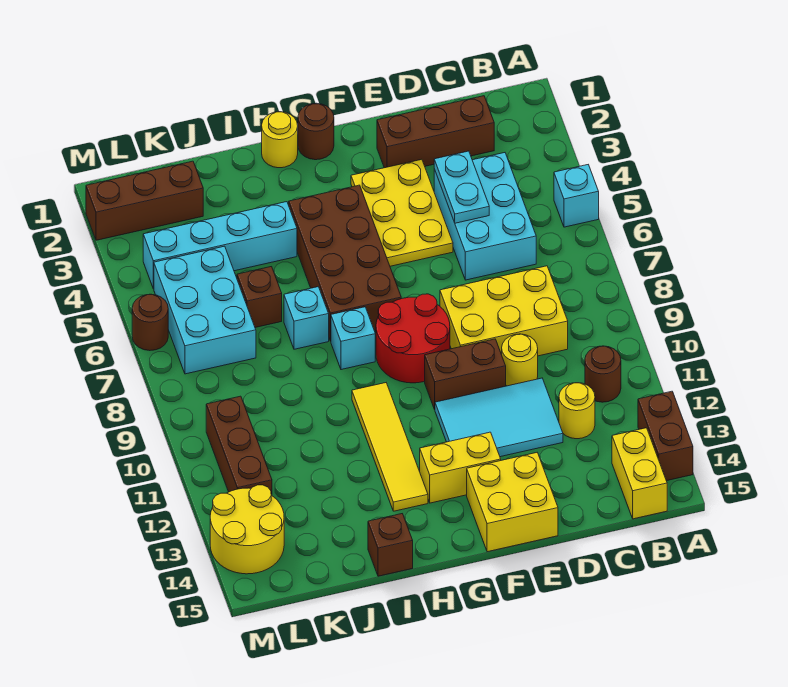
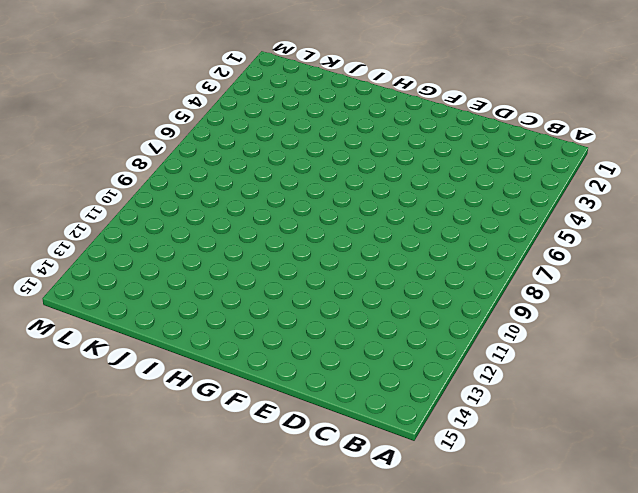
none -> cyan brick A5 level 1
none -> brown brick A13:A14 level 1
none -> brown round brick B11 level 1
none -> yellow brick B14:B15 level 1

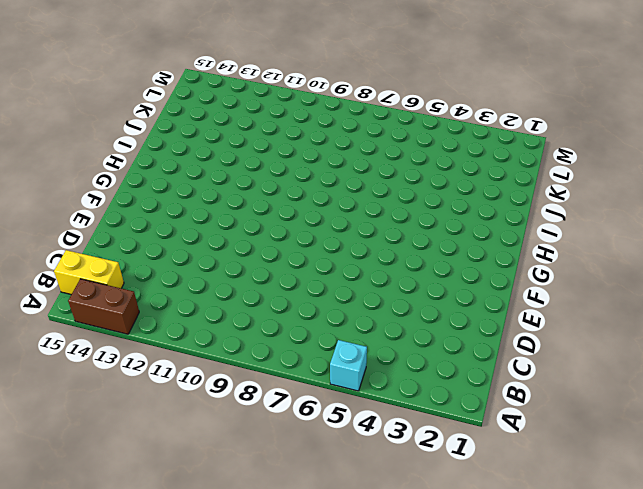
none -> brown round brick B11 level 1
none -> brown brick C2:E2 level 1
none -> cyan brick C4:D6 level 1
none -> yellow brick C8:E9 level 1

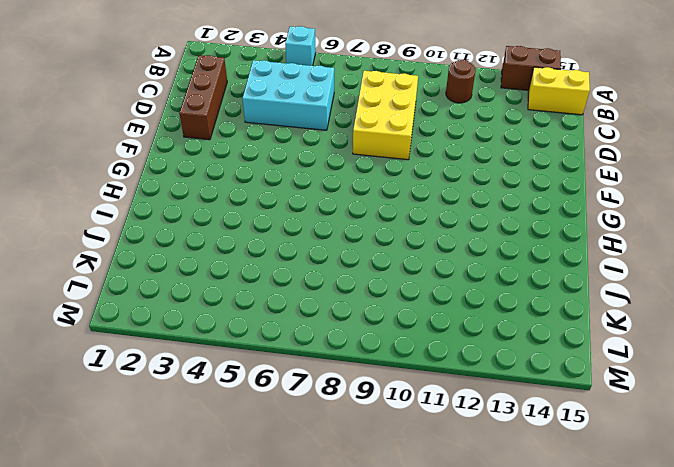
none -> yellow round brick C12 level 1
none -> yellow round brick D10 level 1
none -> cyan tile D11:F12 level 1
none -> yellow plate E3:F5 level 1

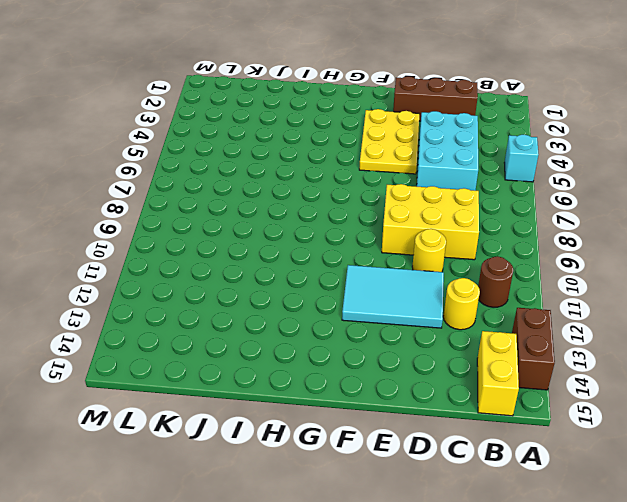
none -> brown brick E10:F10 level 1
none -> yellow brick E14:F15 level 1
none -> red round brick F8:G9 level 1
none -> yellow brick F13:G13 level 1

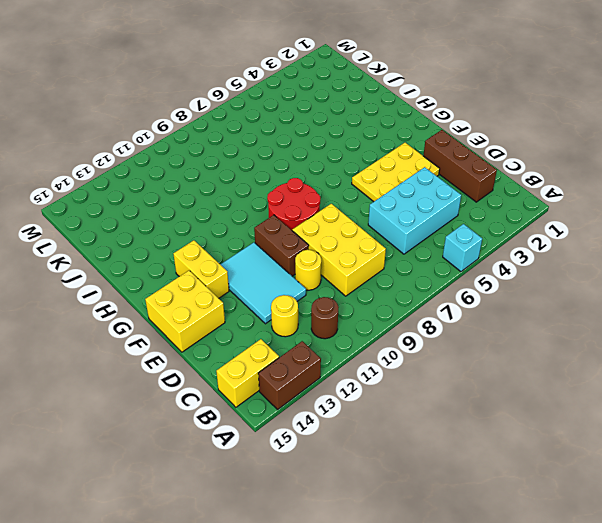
none -> brown round brick G1 level 1
none -> brown brick G4:H7 level 1
none -> yellow round brick H1 level 1
none -> cyan brick H8 level 1

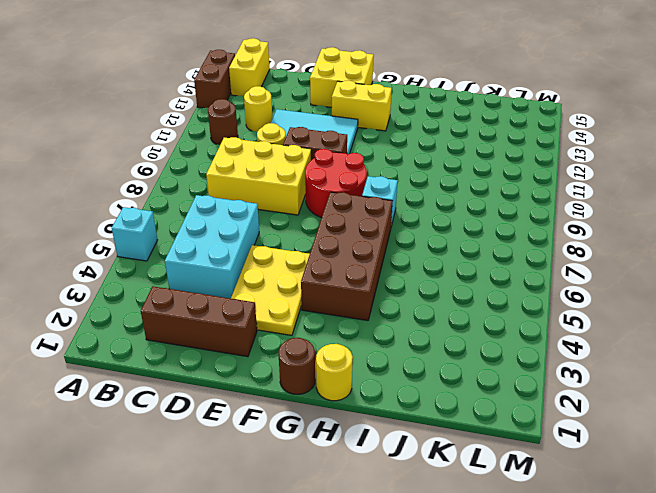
none -> yellow tile H10:H13 level 1
none -> cyan brick I4:L4 level 1
none -> cyan brick I7 level 1
none -> brown brick I15 level 1

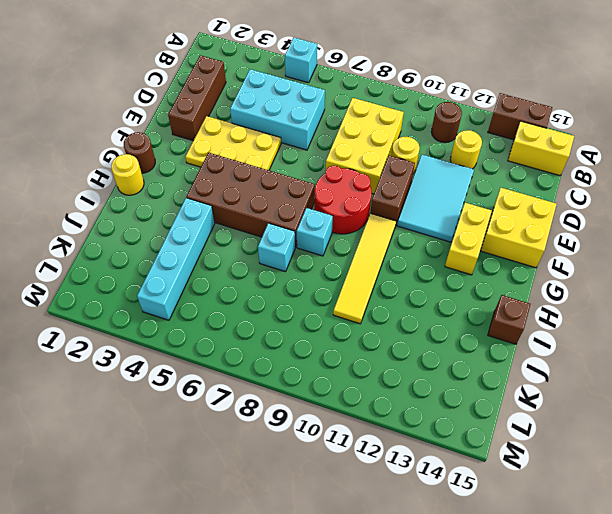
yellow tile G10:J10 level 1 -> yellow tile H10:H13 level 1
none -> brown brick J6 level 1
none -> brown brick K2:M2 level 1
none -> cyan brick K5:L7 level 1
none -> brown brick L10:L12 level 1

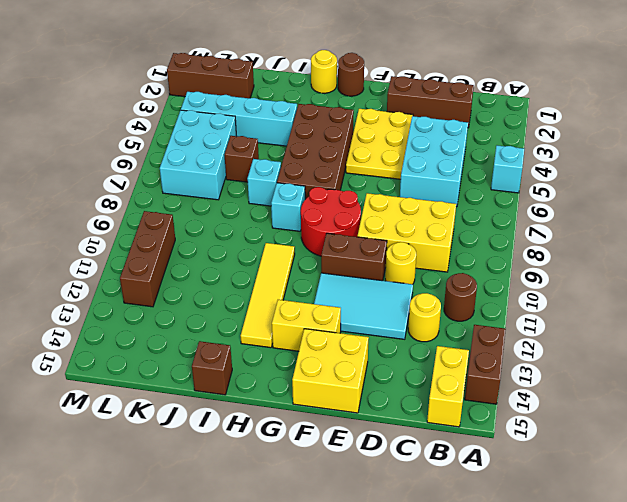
none -> yellow round brick L13:M14 level 1
none -> brown round brick M6 level 1
none -> cyan plate D4:D5 level 2

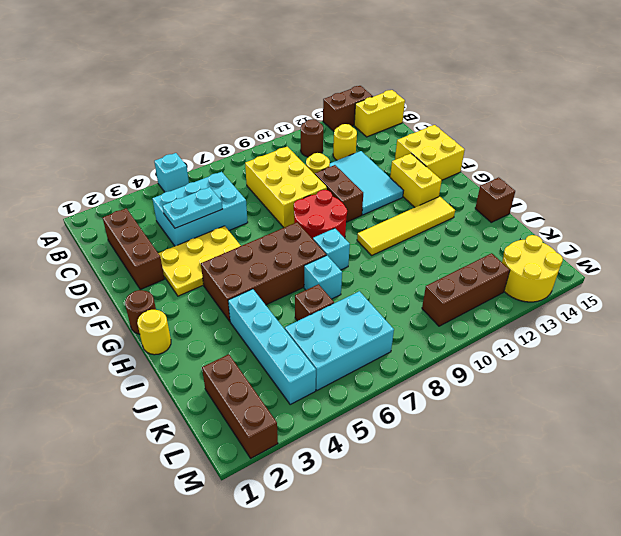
none -> brown round brick M6 level 1

